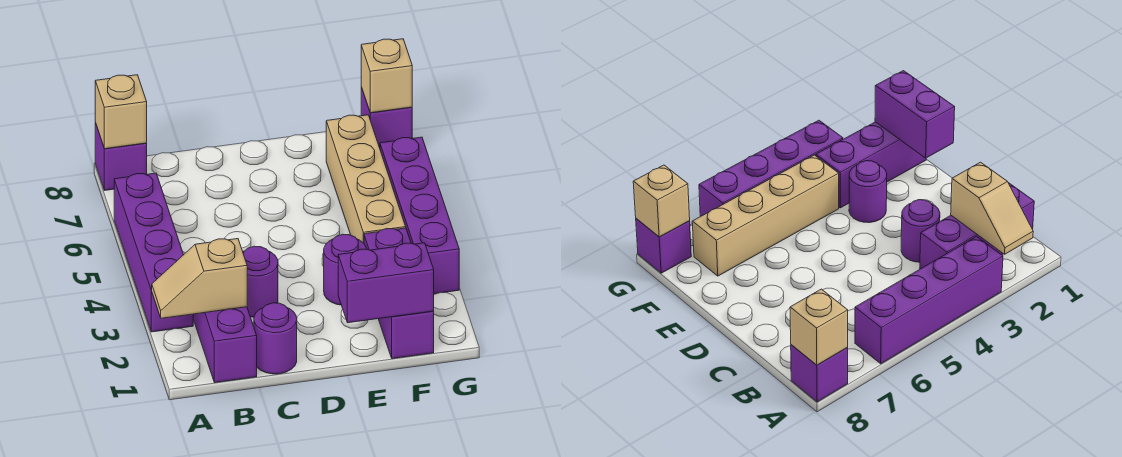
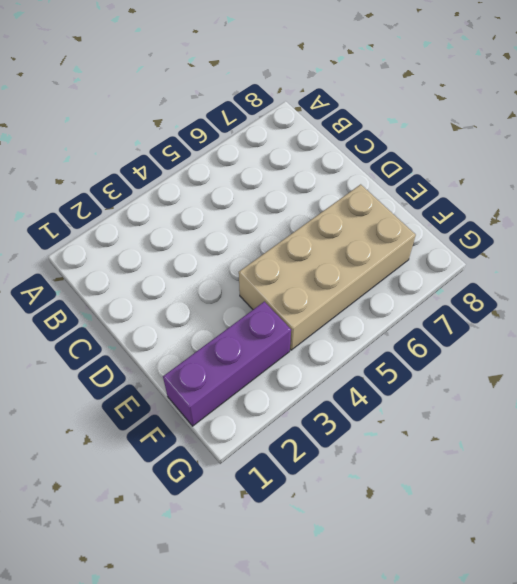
tan brick E4:F7 level 1 -> tan brick F4:F7 level 1
none -> purple brick A3:A6 level 1
none -> purple brick A8 level 1
none -> purple brick B1:B3 level 1

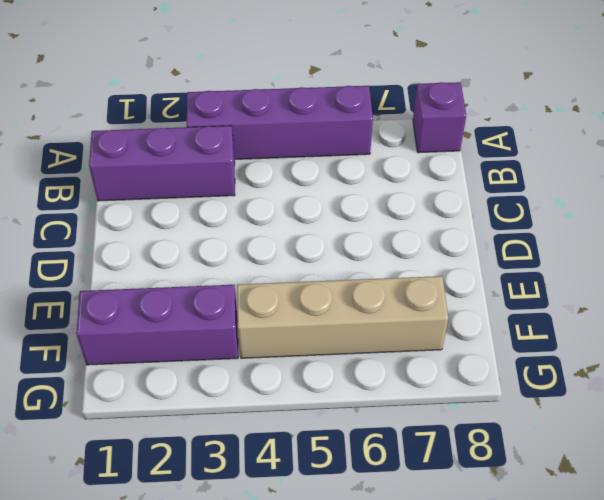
none -> purple round brick C1 level 1
none -> purple round brick C3 level 1
none -> purple round brick E3 level 1

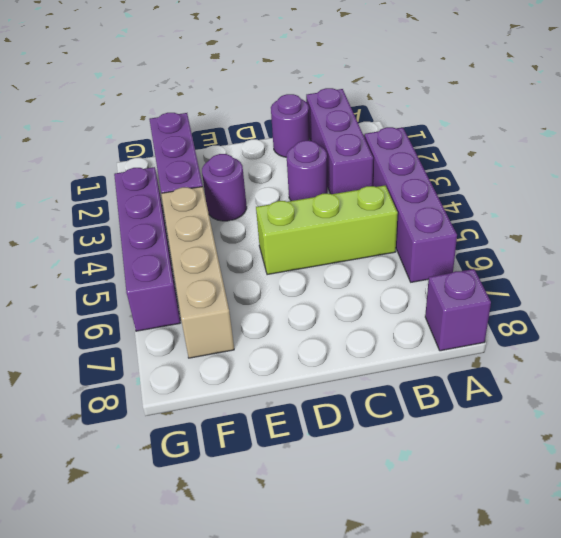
lime brick B5:D5 level 1 -> none
none -> purple brick G8 level 1
none -> tan slope A2:B2 level 2 top B
none -> tan brick A8 level 2

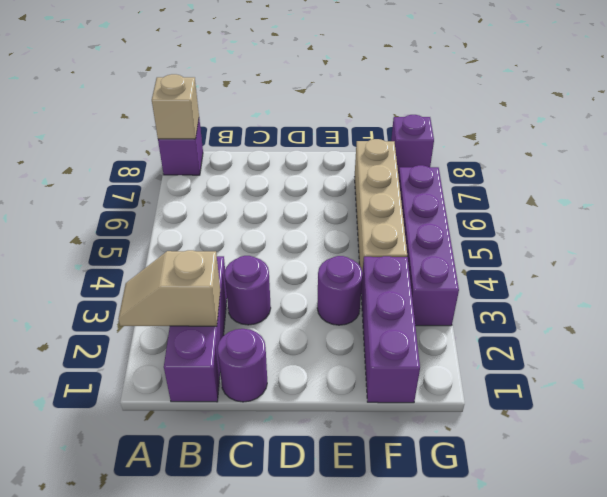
none -> purple brick A3:A6 level 1
none -> purple brick E1:F1 level 2
none -> tan brick G8 level 2

